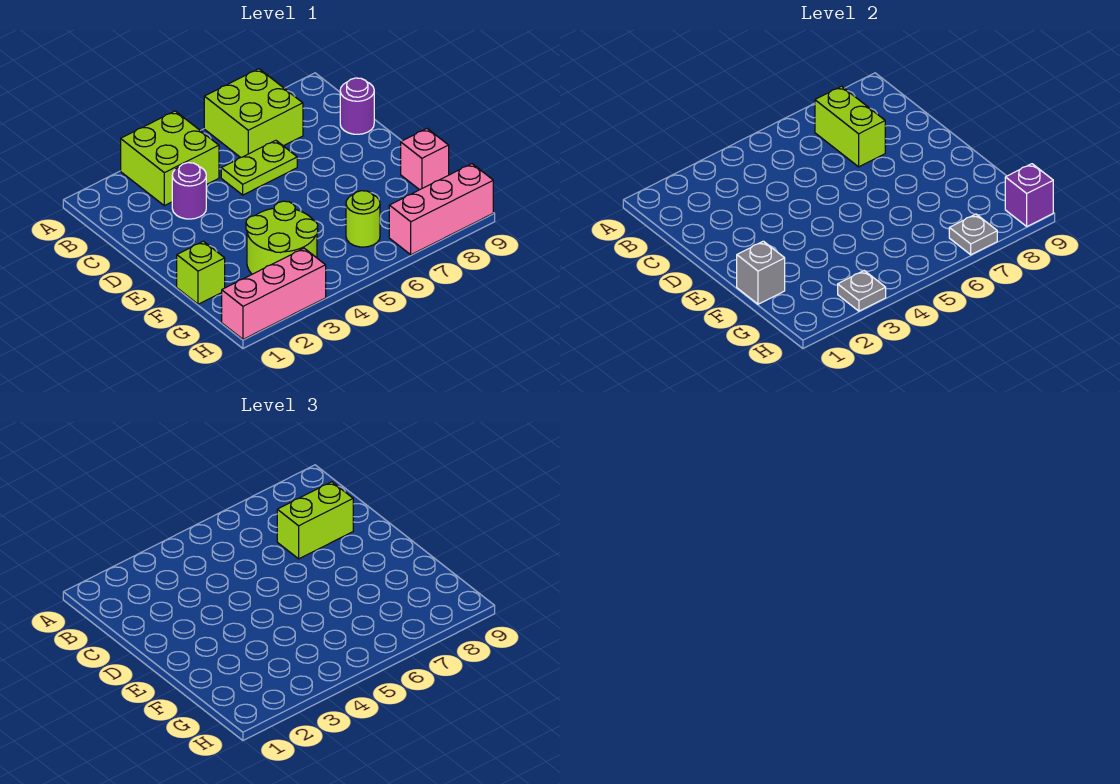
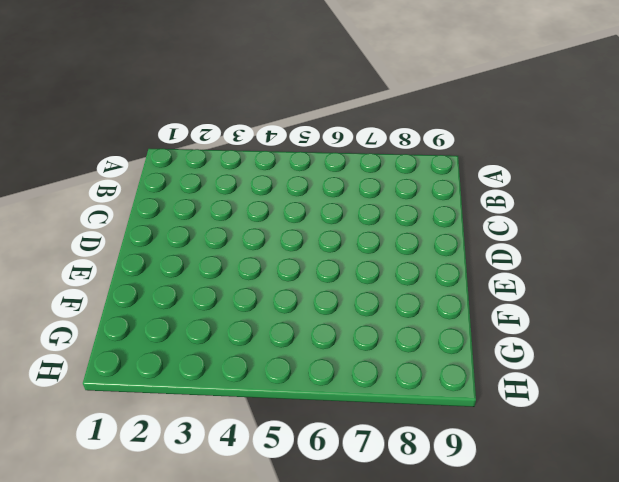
none -> lime brick A3:B4 level 1
none -> lime brick A6:B7 level 1
none -> purple round brick C3 level 1

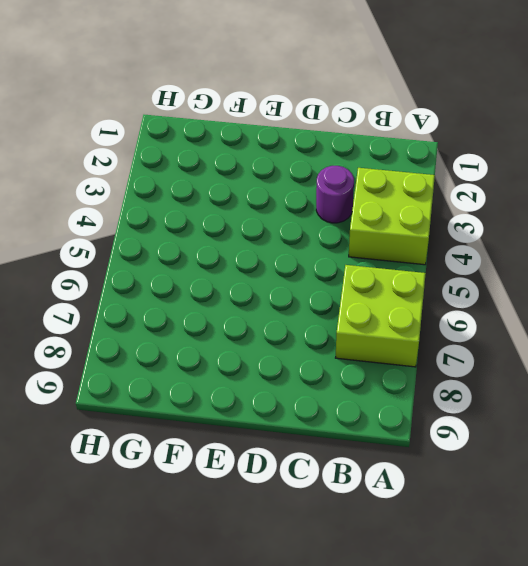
none -> lime plate C5:C6 level 1
none -> purple round brick C9 level 1
none -> lime brick F1 level 1

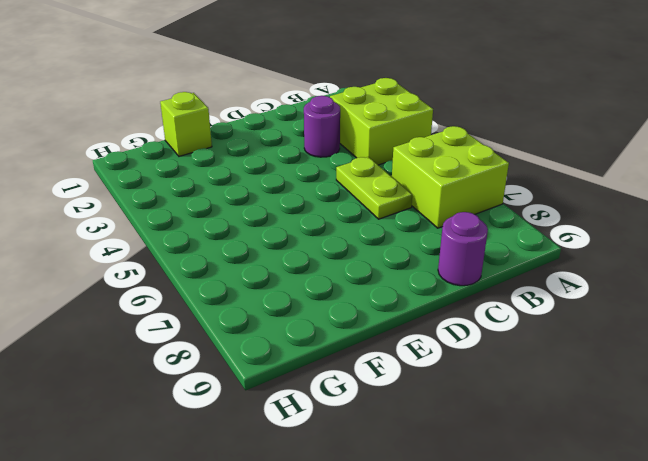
none -> lime round brick F3:G4 level 1
none -> pink brick F9 level 1
none -> lime round brick G6 level 1

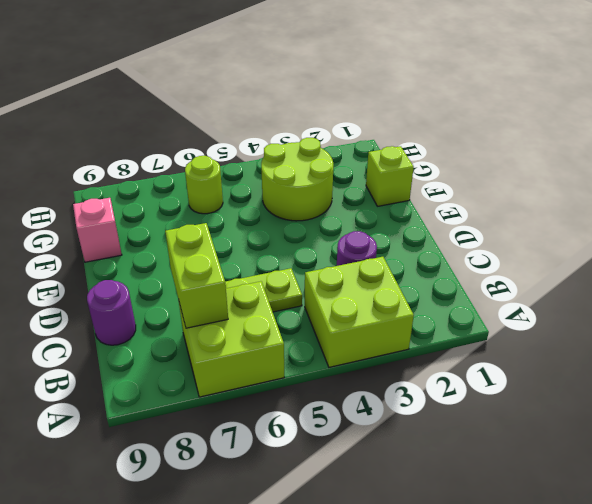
none -> pink brick H1:H3 level 1
none -> pink brick H7:H9 level 1
none -> grey brick F1 level 2

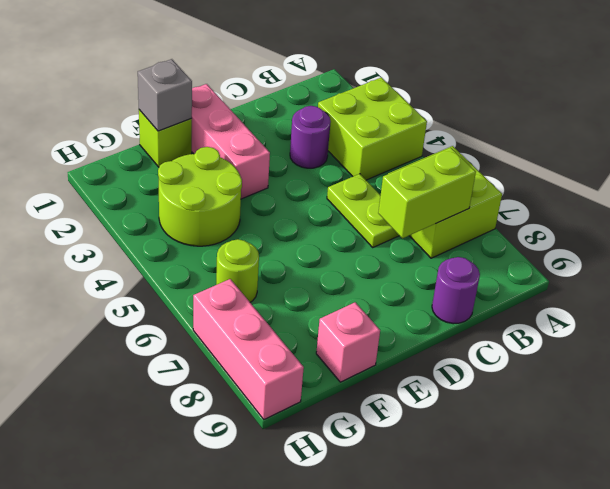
pink brick E1:E3 level 1 -> pink brick H1:H3 level 1
none -> grey plate H3 level 2
none -> grey plate H7 level 2
none -> purple brick H9 level 2

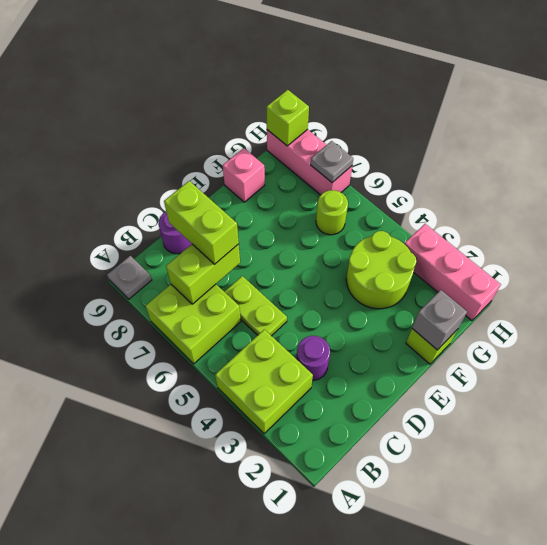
grey plate A9 level 1 -> grey plate H3 level 2
lime brick H9 level 2 -> purple brick H9 level 2

